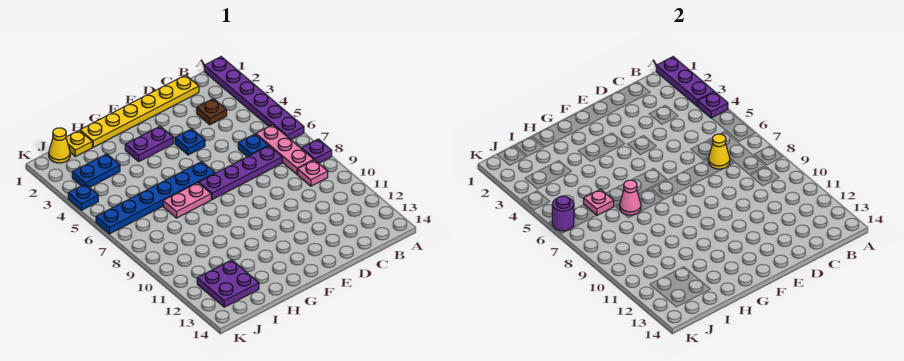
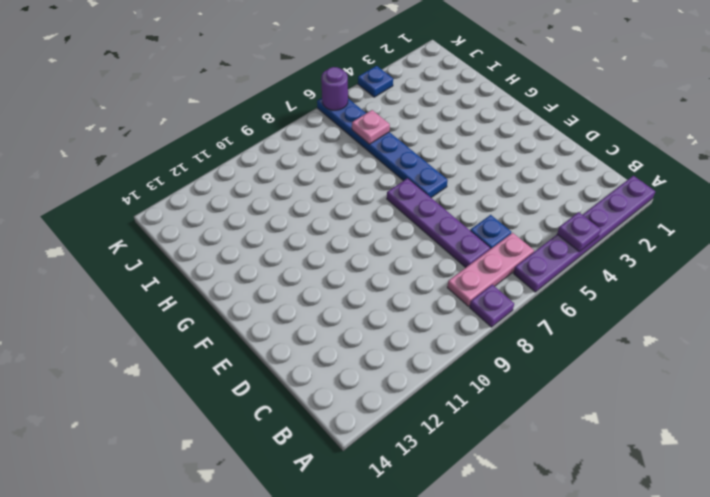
none -> pink plate B9 level 1
none -> yellow plate C1:H1 level 1
none -> brown plate C3 level 1

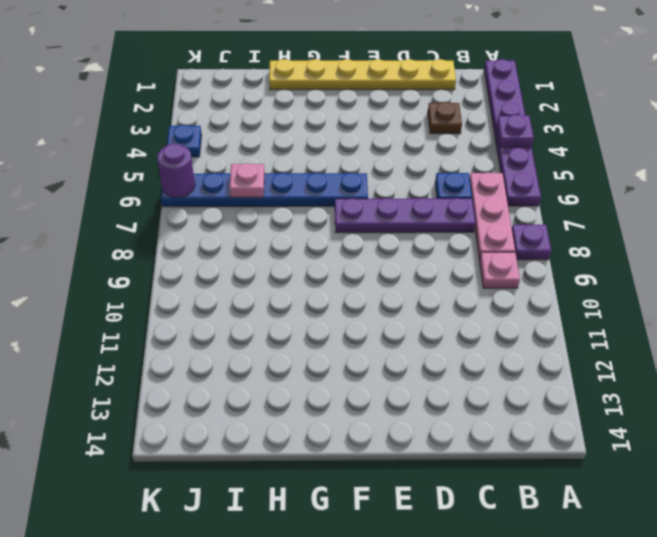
none -> blue plate E4 level 1
none -> purple plate F3:G3 level 1
none -> pink plate G7:H7 level 1

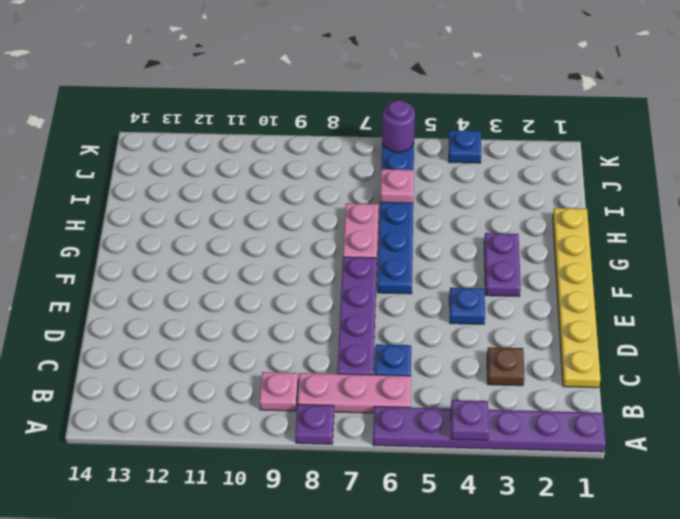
none -> yellow plate I1 level 1
none -> blue plate I3:J3 level 1
none -> purple plate I12:J13 level 1

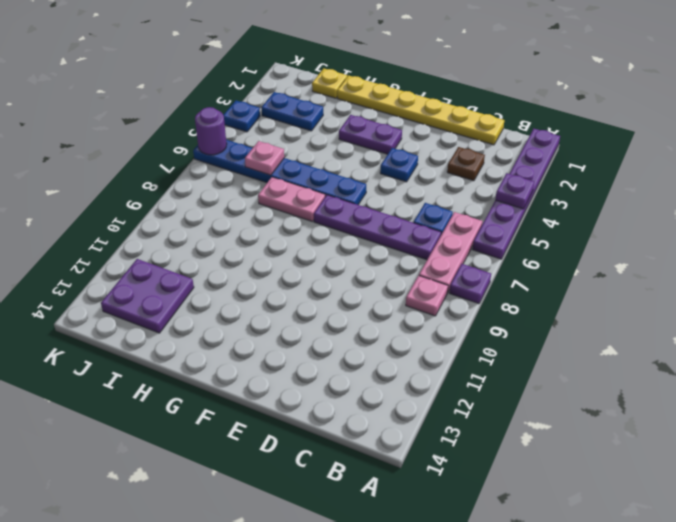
none -> yellow cone J1 level 1
none -> purple plate A1:A3 level 2
none -> yellow cone C7 level 2

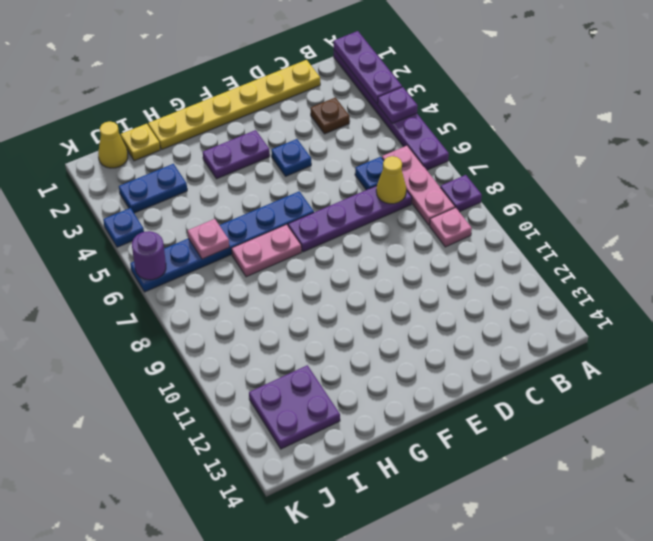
none -> pink cone H7 level 2

